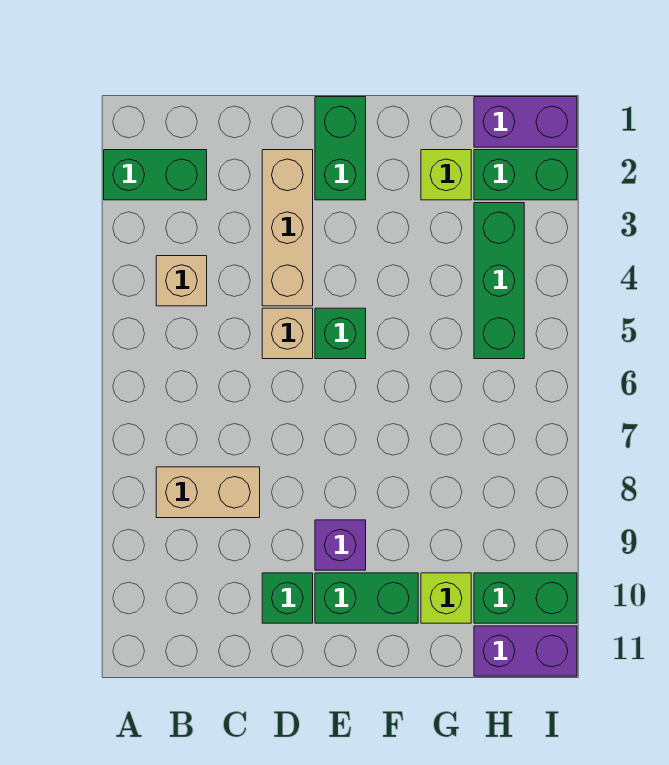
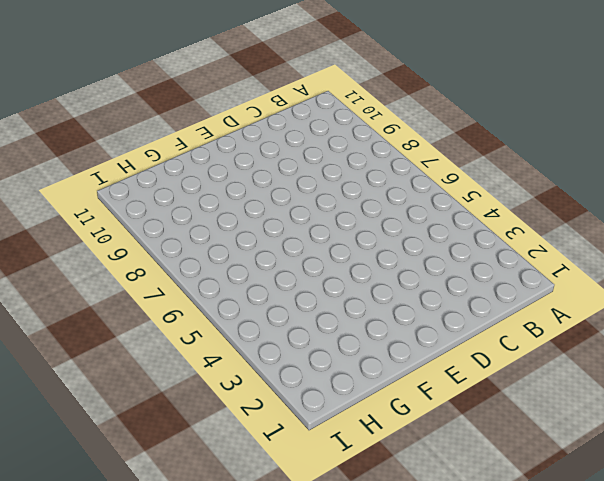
none -> green brick A2:B2 level 1
none -> tan brick B4 level 1
none -> tan brick B8:C8 level 1

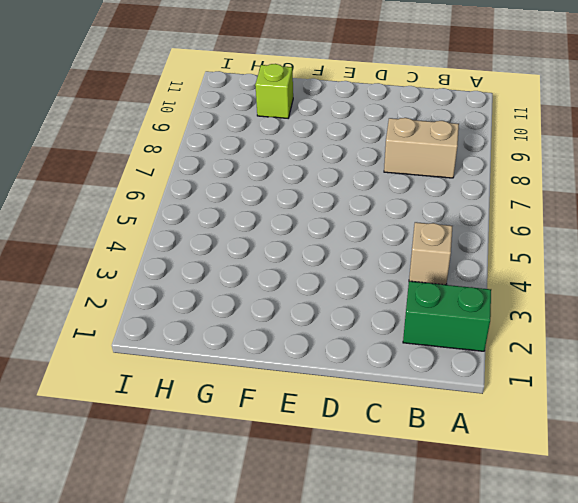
none -> tan brick D2:D4 level 1
none -> tan brick D5 level 1
none -> green brick D10 level 1

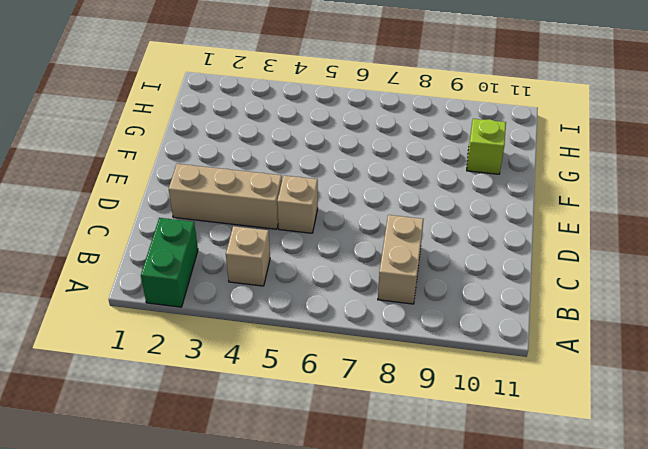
none -> green brick D10 level 1
none -> green brick E1:E2 level 1
none -> green brick E5 level 1

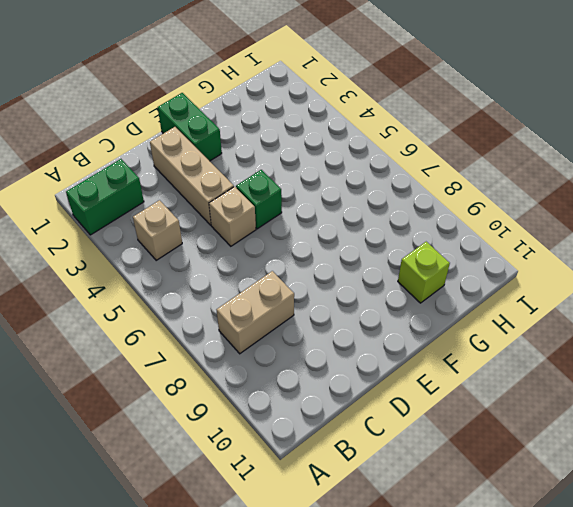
none -> green brick D10 level 1
none -> purple brick E9 level 1
none -> green brick E10:F10 level 1

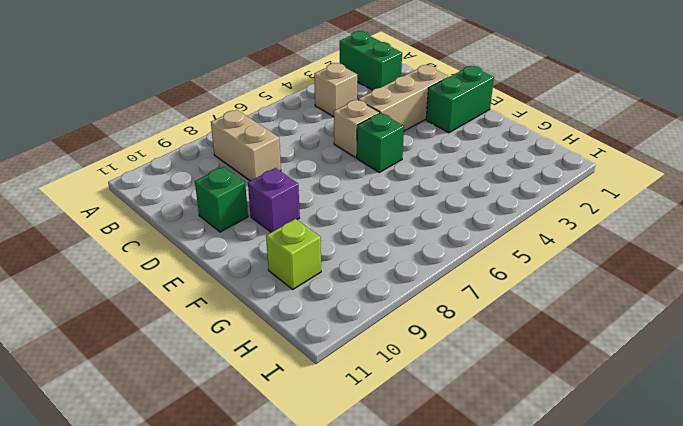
none -> green brick E10:F10 level 1
none -> lime brick G2 level 1
none -> purple brick H1:I1 level 1

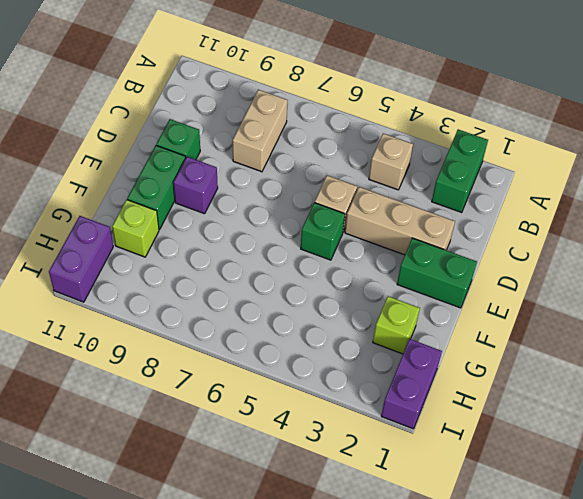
none -> green brick H2:I2 level 1
none -> green brick H3:H5 level 1
none -> green brick H10:I10 level 1

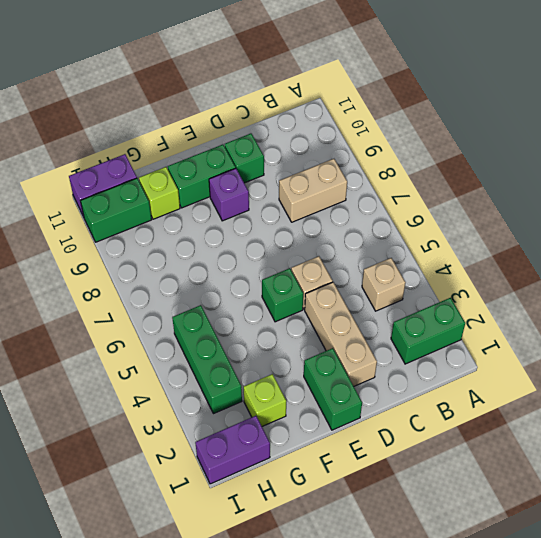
none -> green brick H2:I2 level 1

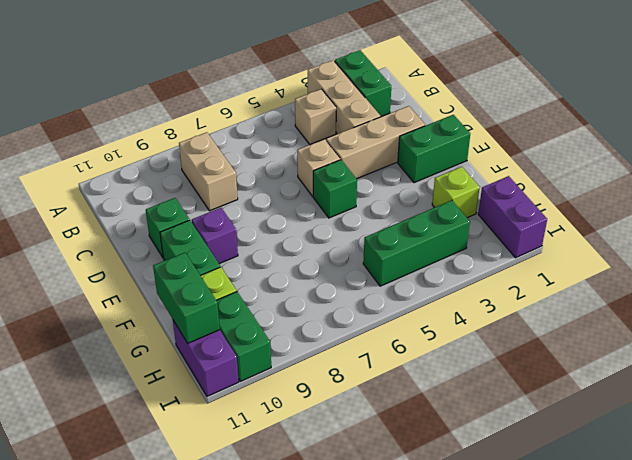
tan brick A3:C3 level 1 -> none
green brick G11:H11 level 2 -> green brick H2:I2 level 1

